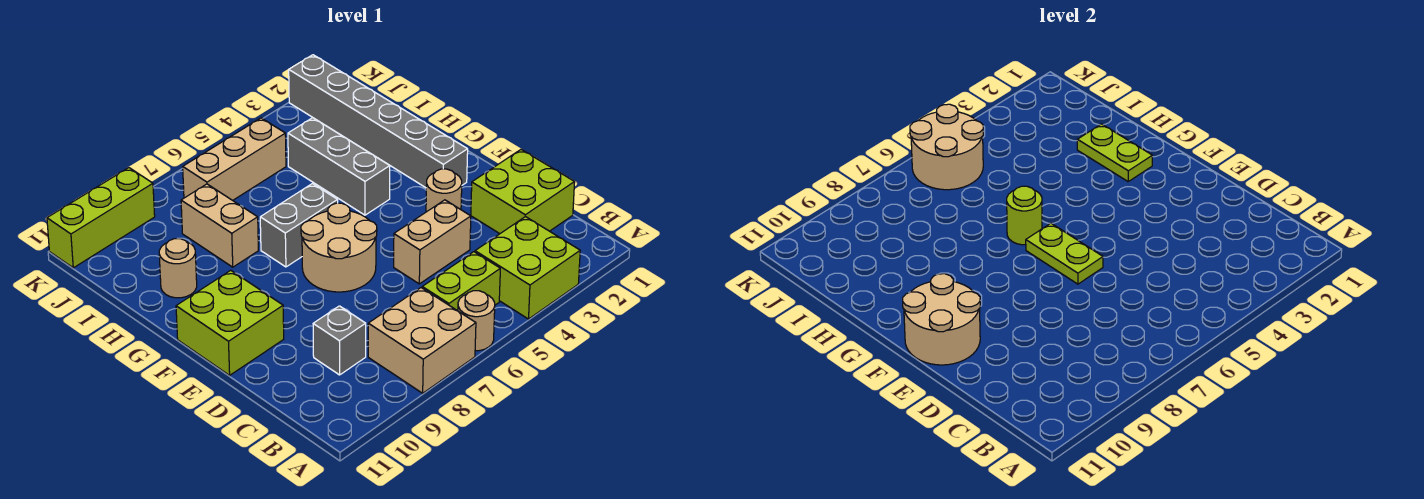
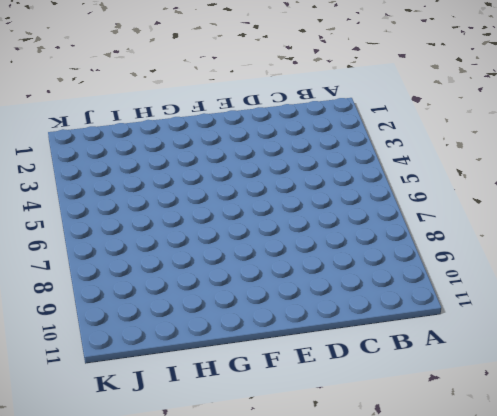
none -> lime brick A3:B4 level 1
none -> tan round brick A6 level 1
none -> tan brick A7:B8 level 1

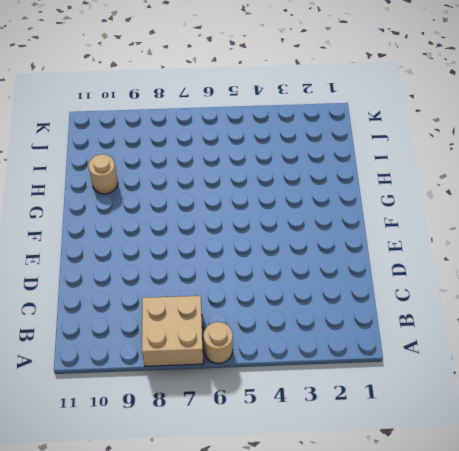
none -> lime brick A3:B4 level 1
none -> lime brick B5:B6 level 1
none -> lime brick C1:D2 level 1

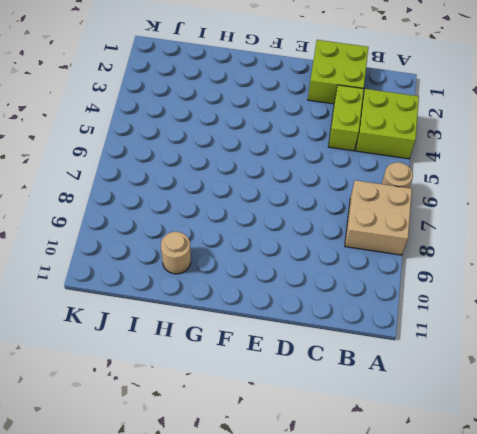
lime brick C3:C4 level 1 -> lime brick B5:B6 level 1
none -> grey brick C9 level 1
none -> tan brick D4:D5 level 1
none -> tan round brick E3 level 1

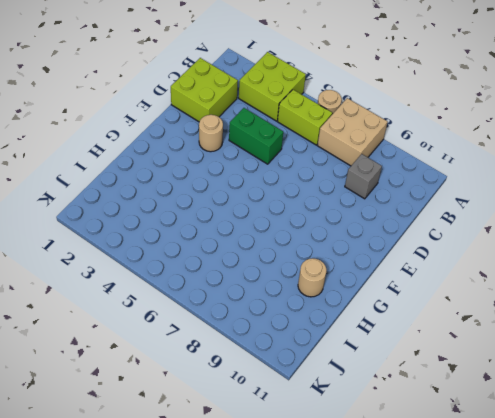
green brick D4:D5 level 1 -> tan brick D4:D5 level 1
none -> tan round brick E6:F7 level 1
none -> lime brick E10:F11 level 1
none -> grey brick F2:K2 level 1

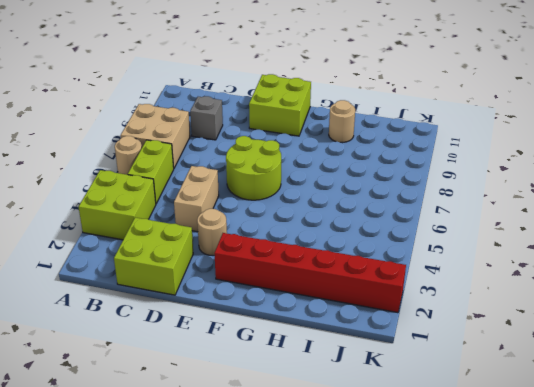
lime round brick E6:F7 level 1 -> tan round brick E6:F7 level 1
red brick F2:K2 level 1 -> grey brick F2:K2 level 1
none -> grey brick G4:I4 level 1
none -> grey brick G6:G7 level 1
none -> tan brick H8:I8 level 1

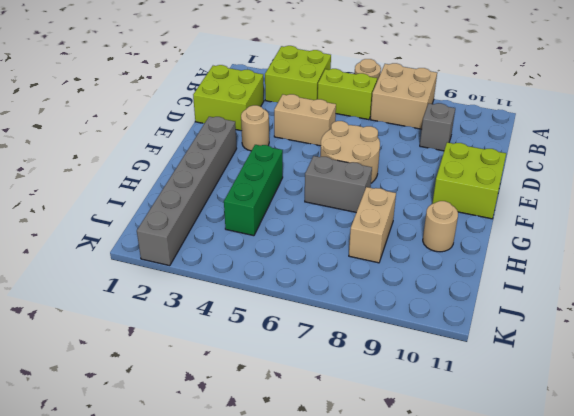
green brick G4:I4 level 1 -> grey brick G4:I4 level 1
none -> tan brick J5:J7 level 1
none -> lime brick K9:K11 level 1
none -> lime plate E6:F6 level 2

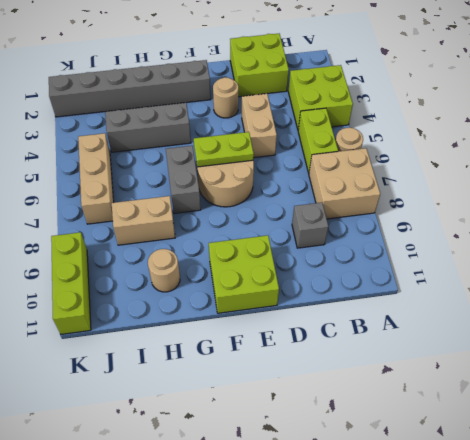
none -> tan round brick E10:F11 level 2
none -> lime plate G2:H2 level 2
none -> lime round brick G6 level 2

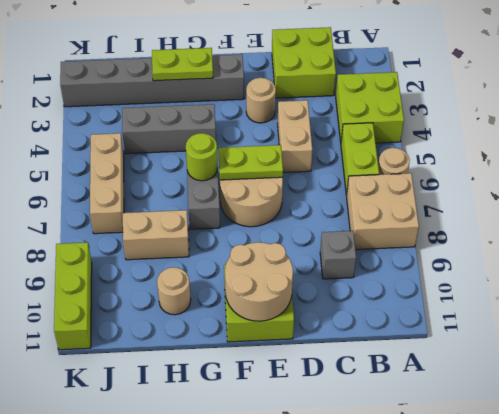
none -> tan round brick J5:K6 level 2

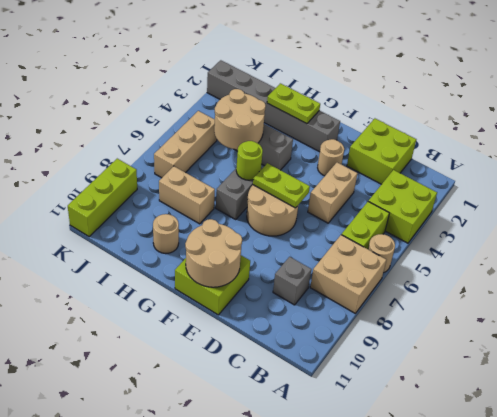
tan round brick H4:I5 level 2 -> tan round brick J5:K6 level 2

